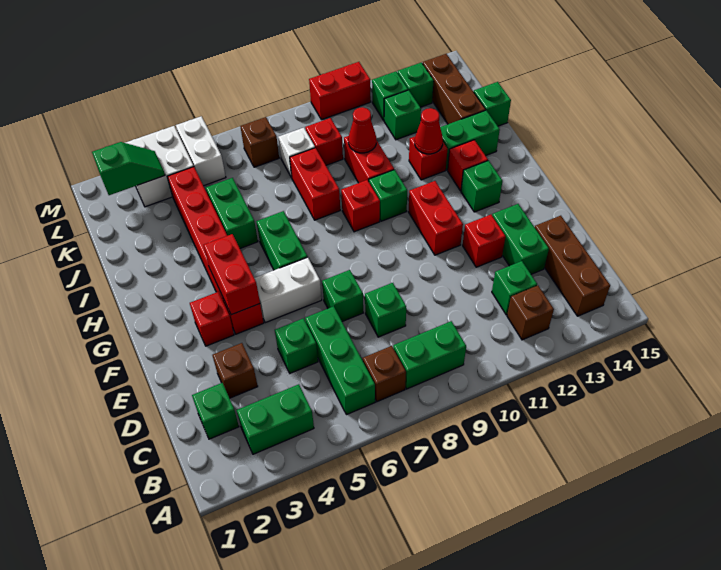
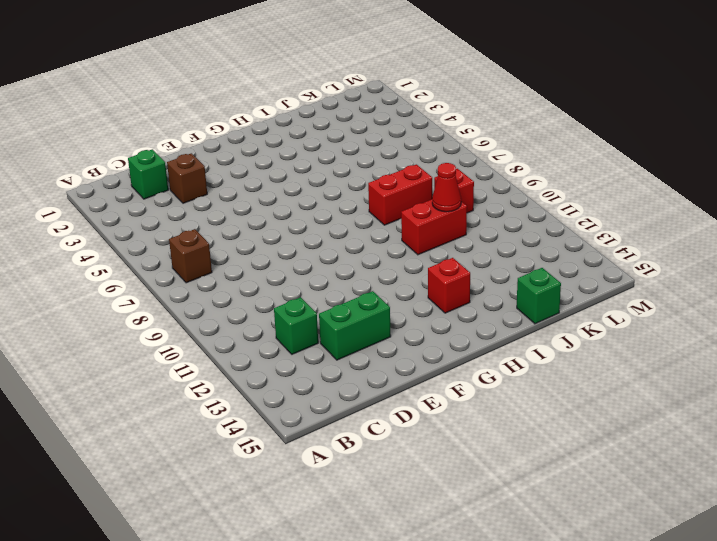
none -> green brick B3:B4 level 1
none -> green brick B6:D6 level 1
none -> green brick B8:B9 level 1
none -> brown brick B12 level 1

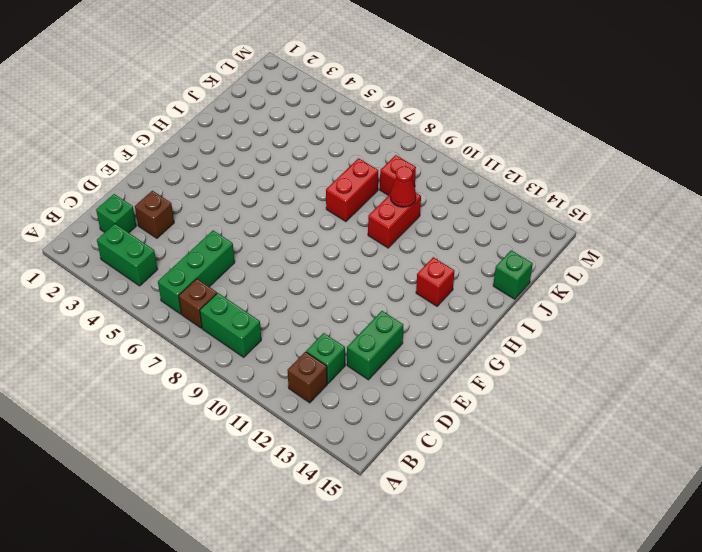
none -> brown brick B14:D14 level 1
none -> green brick D5 level 1
none -> green brick D8 level 1
none -> green brick E7 level 1

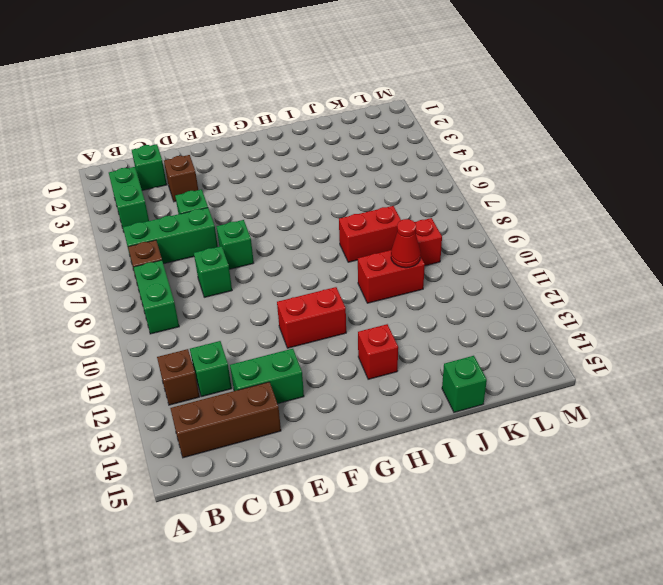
none -> red brick E12 level 1
none -> red brick F3 level 1
none -> red brick F4:K4 level 1
none -> white brick F5:F6 level 1

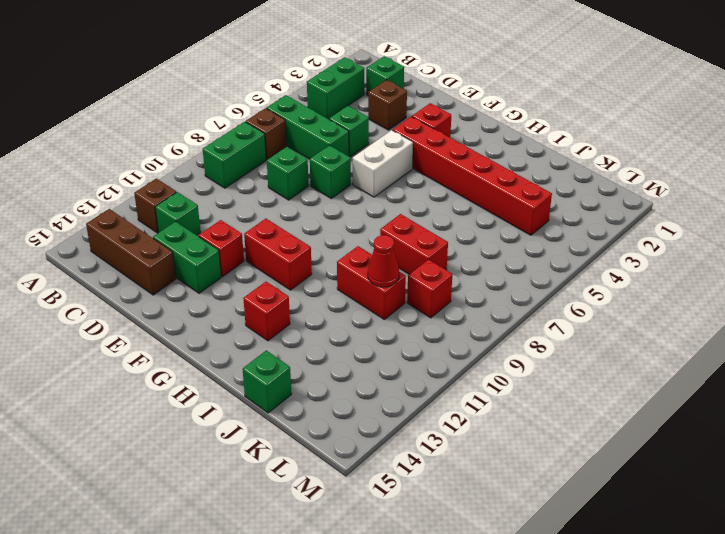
none -> green brick G6:H6 level 1
none -> green brick G13 level 1
none -> red brick H9 level 1
none -> green brick H10 level 1

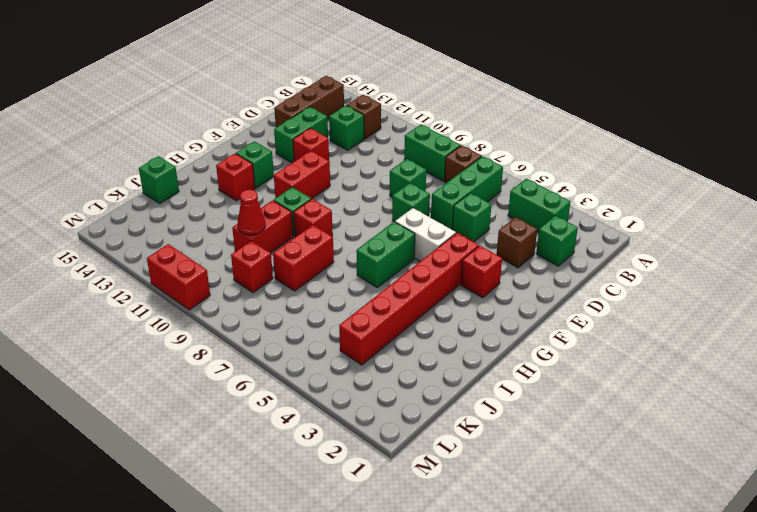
none -> green brick I5:J5 level 1
none -> red brick I12 level 1
none -> green brick I13:I14 level 1
none -> brown brick J14:L14 level 1

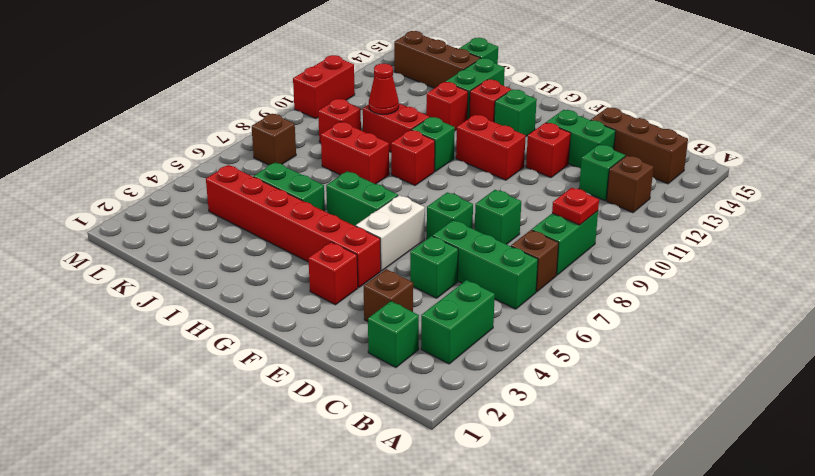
red plate B9 level 2 -> none
none -> white brick K8 level 1
none -> green brick K12 level 1
none -> white brick L3:M4 level 1
none -> white brick L5:M5 level 1

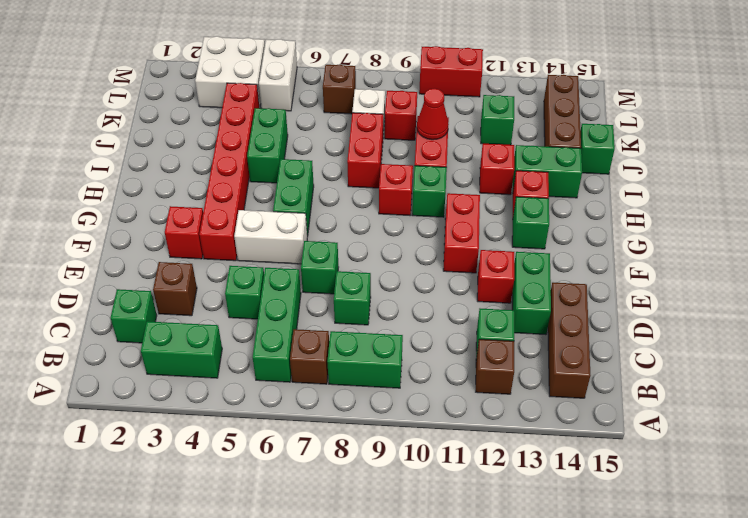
none -> green brick L12 level 1
none -> green brick L13 level 1
none -> red brick F4:G4 level 2
none -> red cone I12 level 2

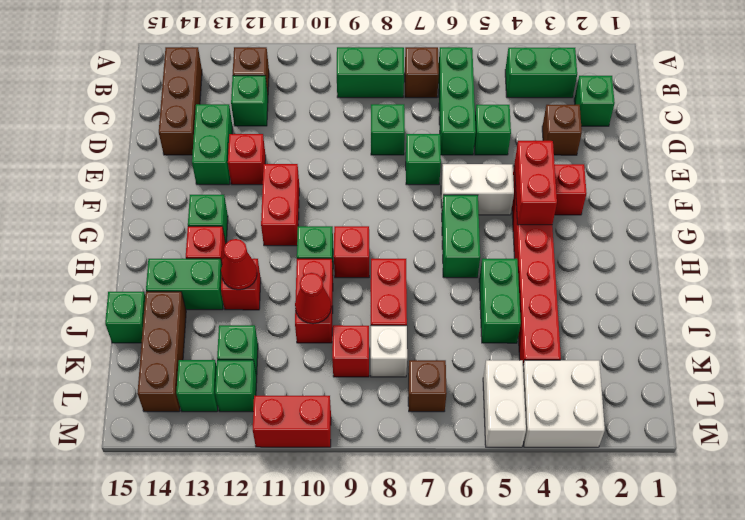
none -> green slope L2:L3 level 2 top 2

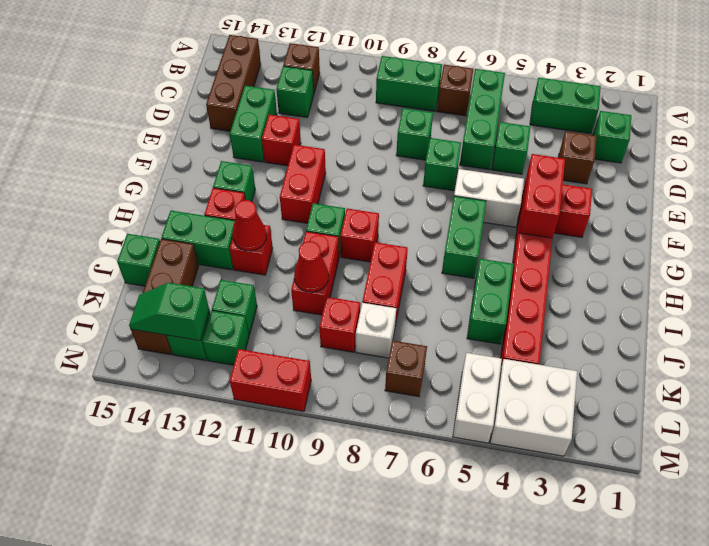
green slope L13:L14 level 2 top 13 -> green slope L2:L3 level 2 top 2

